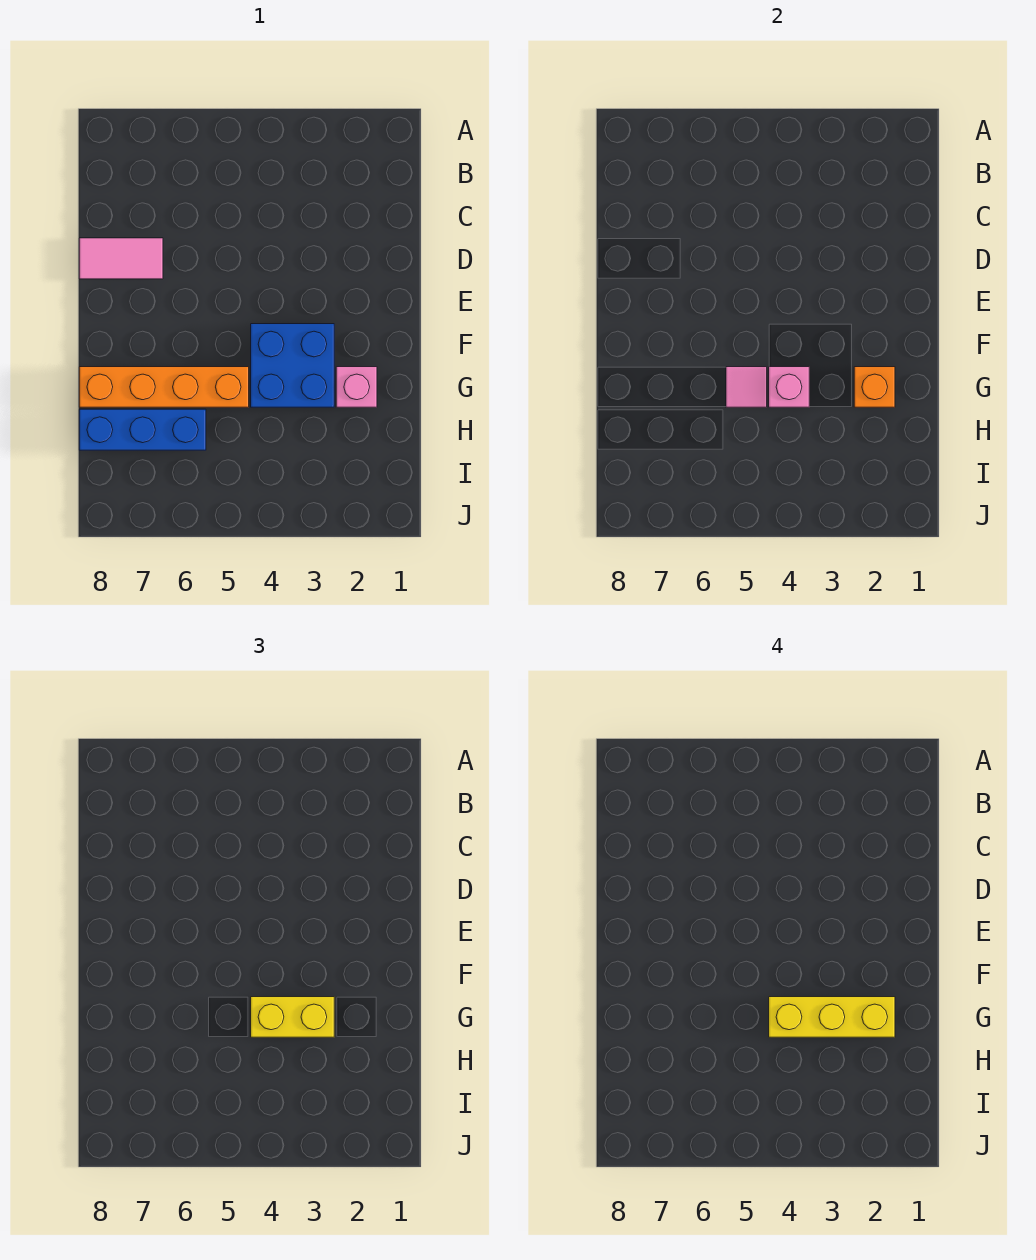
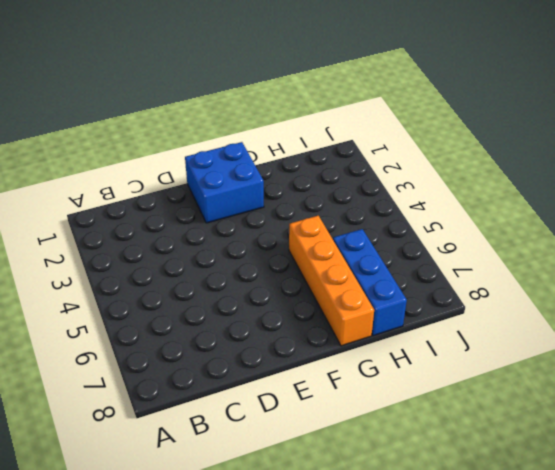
blue brick E1:F2 level 1 -> blue brick F3:G4 level 1
none -> pink tile D7:D8 level 1
none -> pink brick G2 level 1

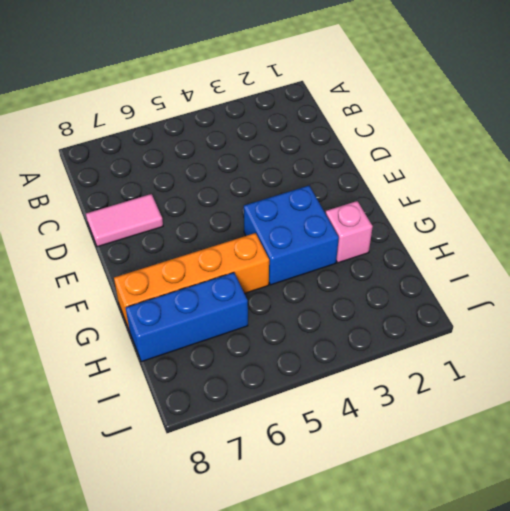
none -> orange brick G2 level 2
none -> pink brick G4 level 2

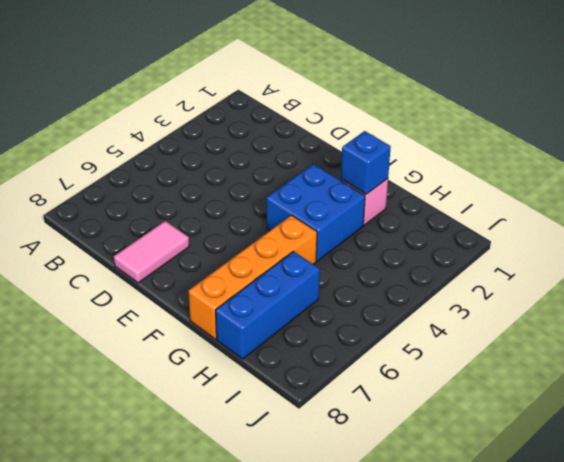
blue brick G2 level 2 -> orange brick G2 level 2
none -> pink brick G4 level 2
none -> pink tile G5 level 2

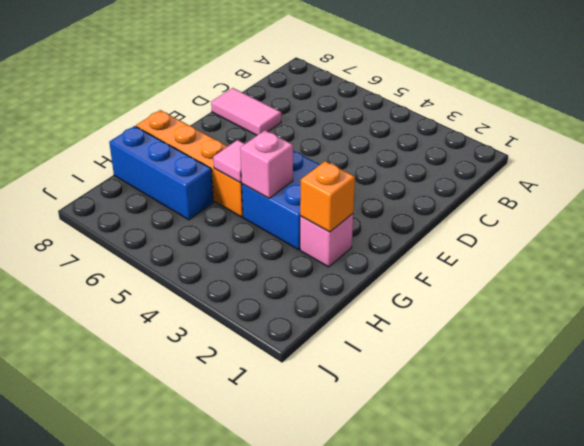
none -> yellow brick G3:G4 level 3
none -> yellow brick G2:G4 level 4

